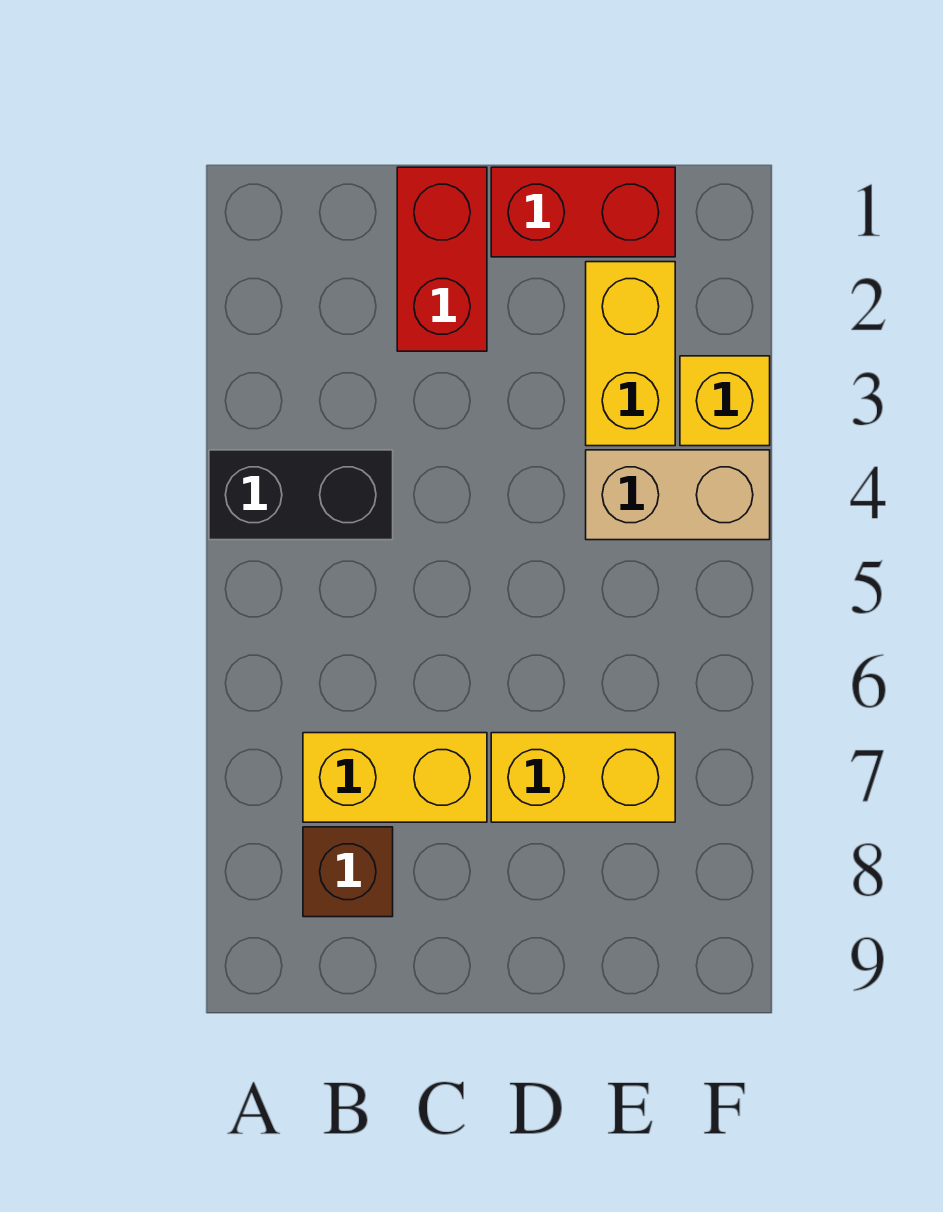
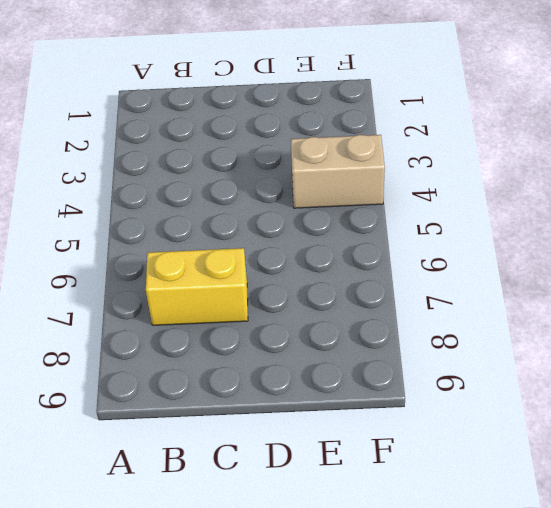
none -> black brick A4:B4 level 1
none -> brown brick B8 level 1

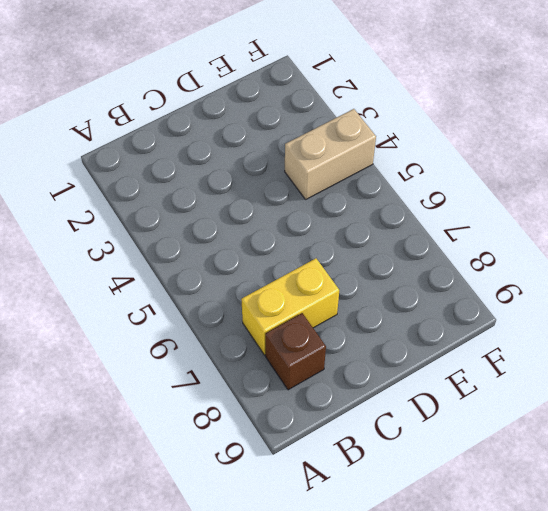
none -> black brick A4:B4 level 1
none -> red brick C1:C2 level 1

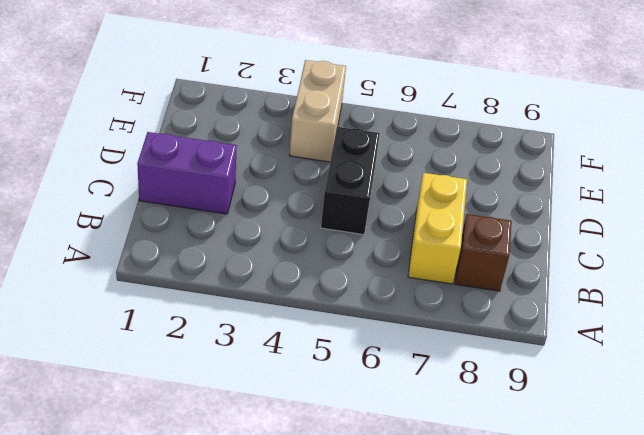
purple brick C1:C2 level 1 -> red brick C1:C2 level 1
black brick C5:D5 level 1 -> black brick A4:B4 level 1
none -> red brick D1:E1 level 1
none -> yellow brick D7:E7 level 1

